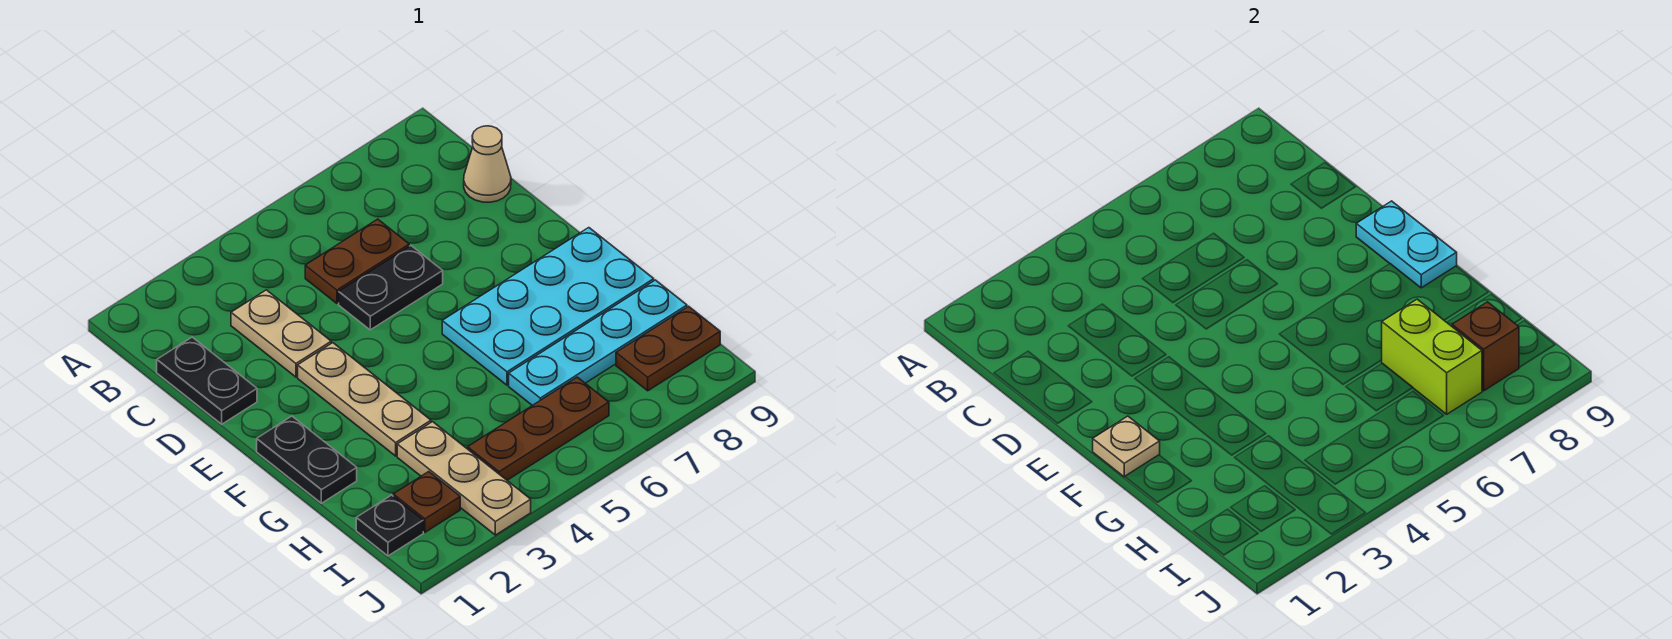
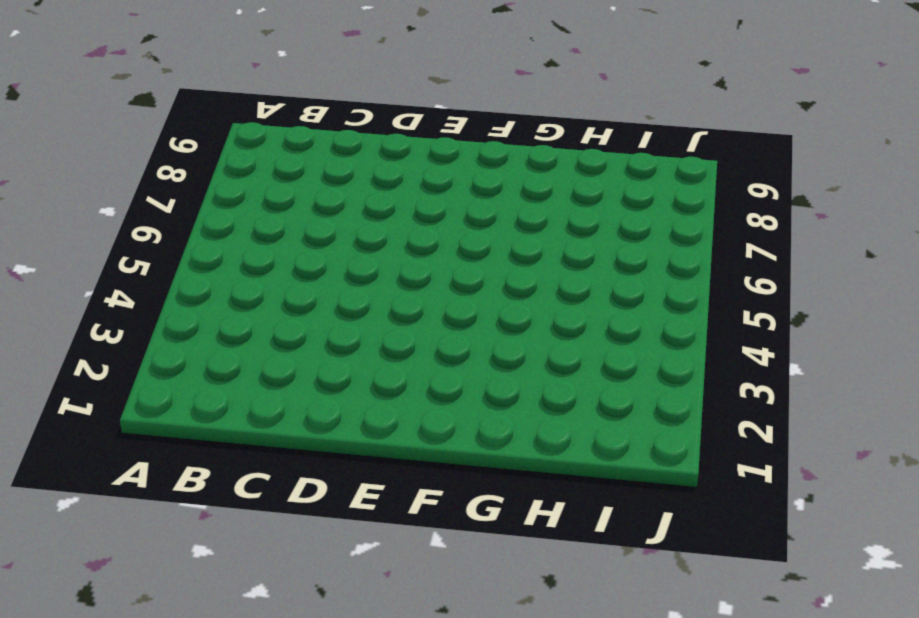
none -> black plate C1:D1 level 1
none -> tan plate C3:D3 level 1
none -> brown plate C5:C6 level 1

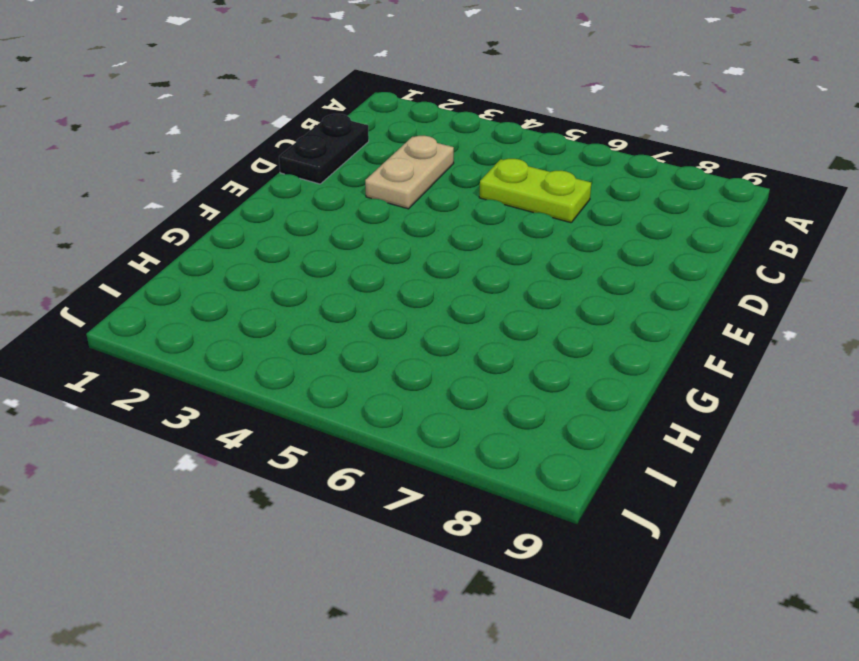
lime plate C5:C6 level 1 -> brown plate C5:C6 level 1
none -> tan cone C9 level 1
none -> black plate D5:D6 level 1
none -> tan plate E3:G3 level 1

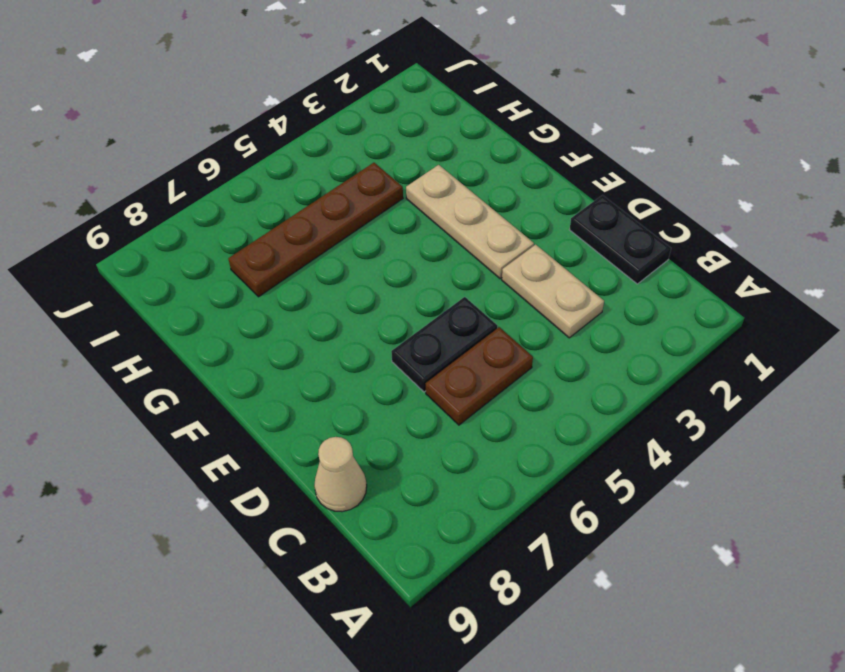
brown plate H4:H7 level 1 -> cyan plate H6:H9 level 1
none -> black plate F1:G1 level 1
none -> cyan plate F6:G9 level 1
none -> tan plate H3:J3 level 1

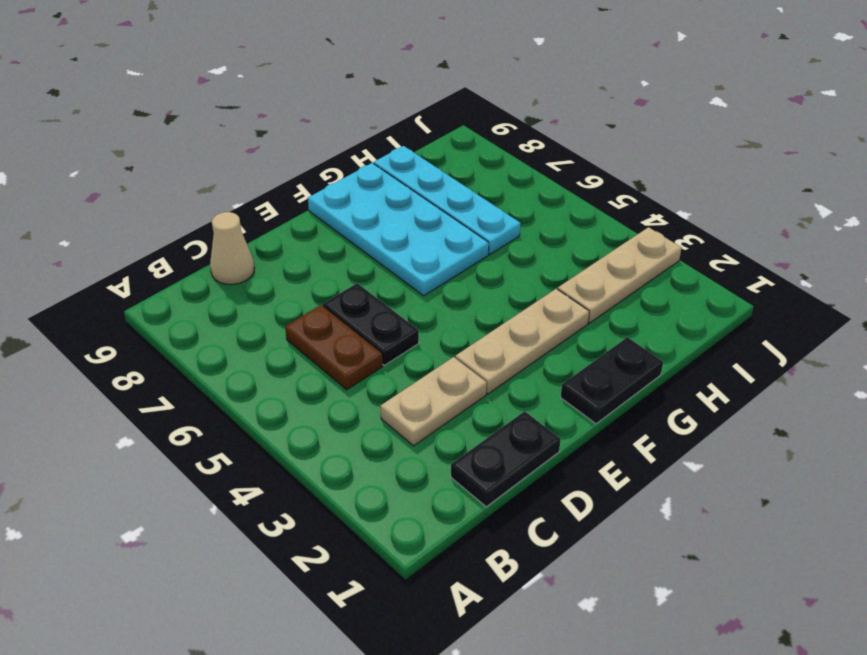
none -> black plate I1 level 1
none -> brown plate I2 level 1
none -> brown plate I4:I6 level 1

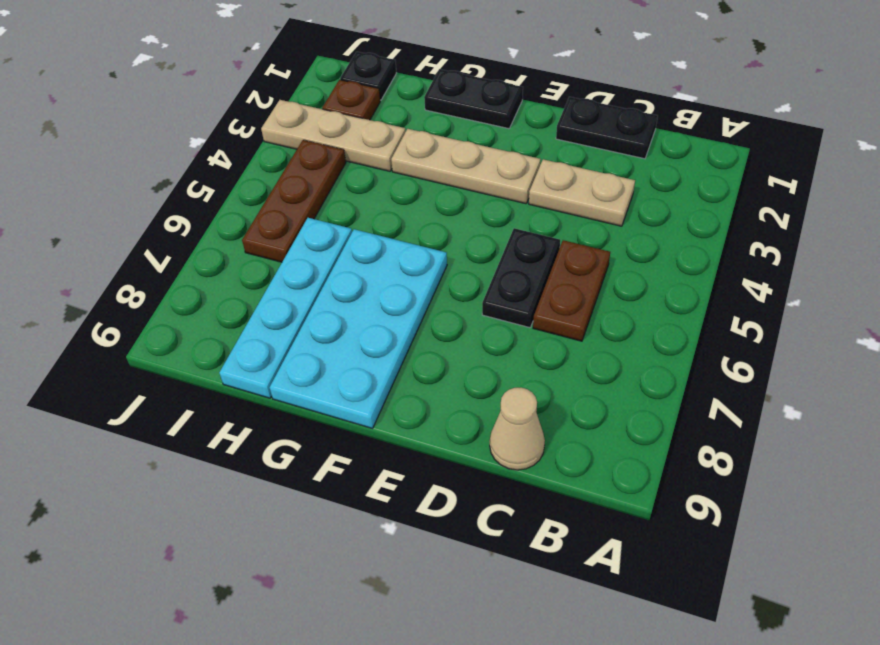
none -> brown plate I8:I9 level 1
none -> cyan plate E9:F9 level 2
none -> tan plate F1 level 2

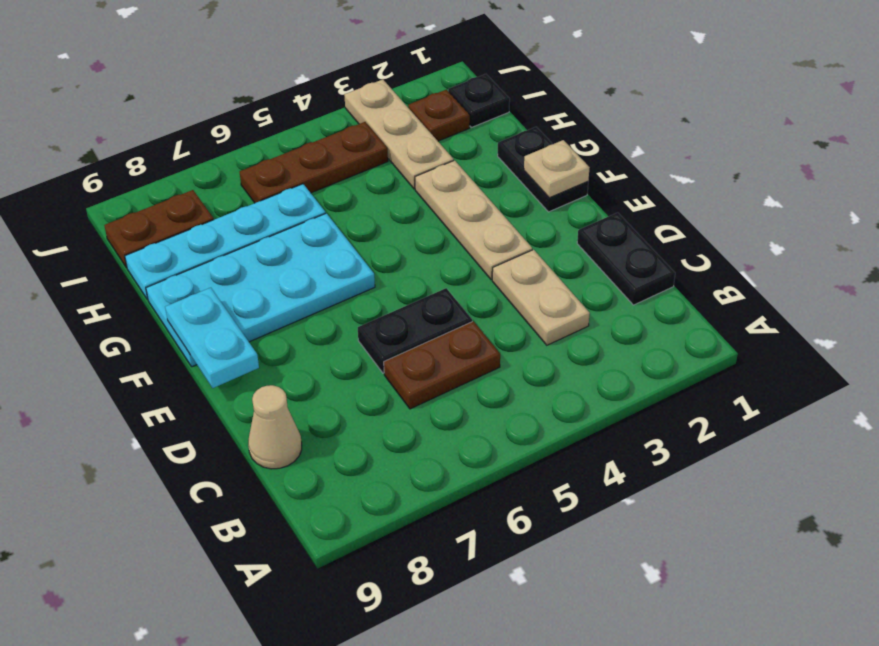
none -> lime brick H7:I7 level 2
none -> brown brick I8 level 2

